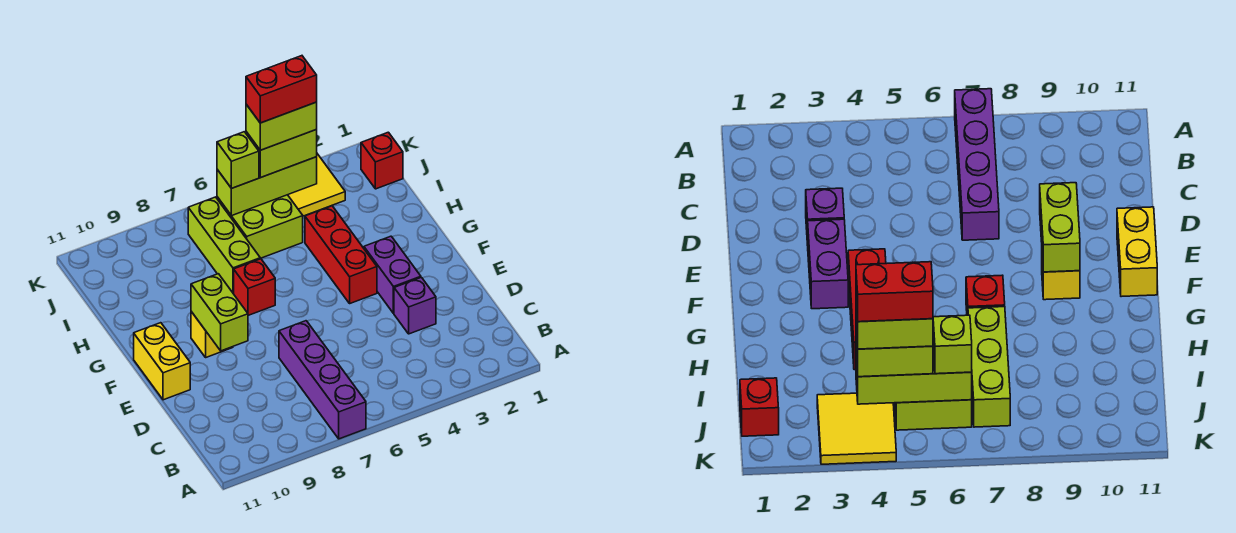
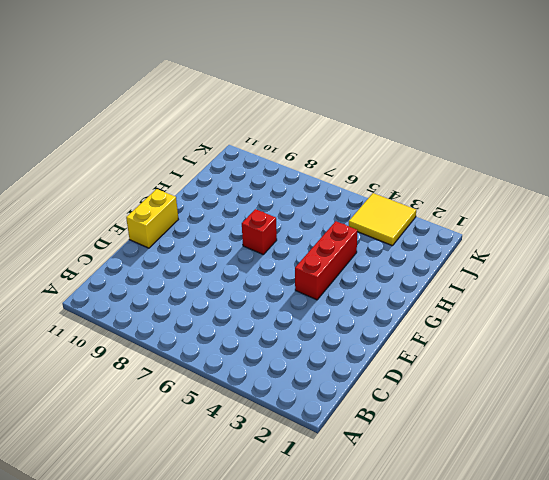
none -> purple brick A7:D7 level 1
none -> purple brick D3 level 1
none -> purple brick E3:F3 level 1

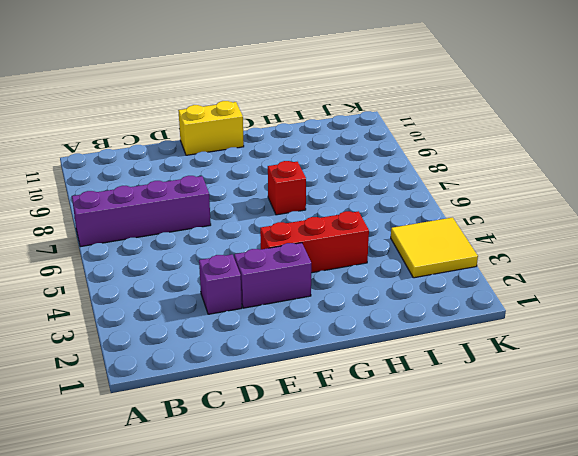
none -> yellow brick F9 level 1
none -> lime brick H7:J7 level 1
none -> lime brick I5:J6 level 1

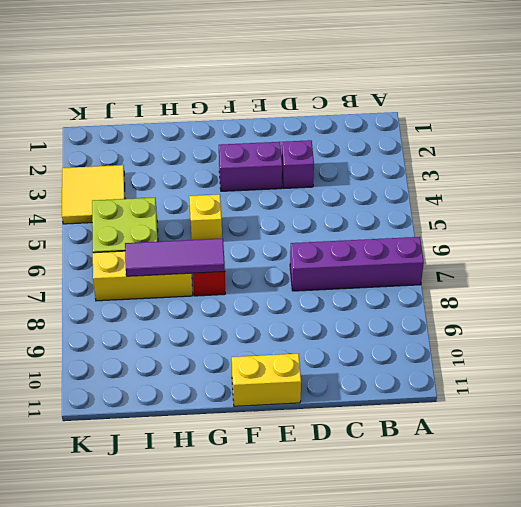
yellow brick G5 level 1 -> yellow brick F9 level 1
purple tile G7:I7 level 2 -> none
yellow brick H7:J7 level 1 -> lime brick H7:J7 level 1
none -> red brick F4:H4 level 1
none -> red brick J1 level 1
none -> lime brick E9:F9 level 2

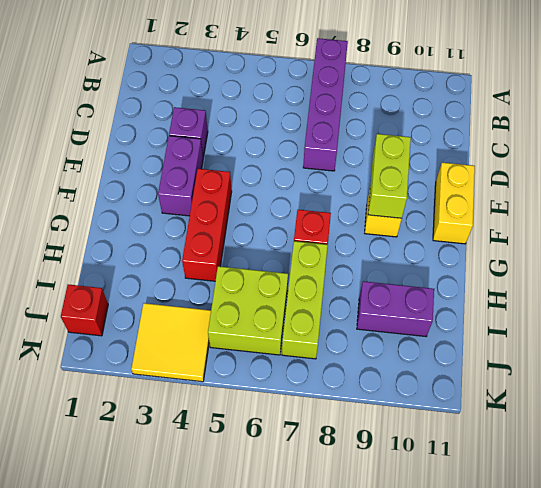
purple brick I9:I10 level 1 -> none
none -> lime brick J4:J6 level 2
none -> lime brick J4:J5 level 3
none -> lime brick J6 level 3

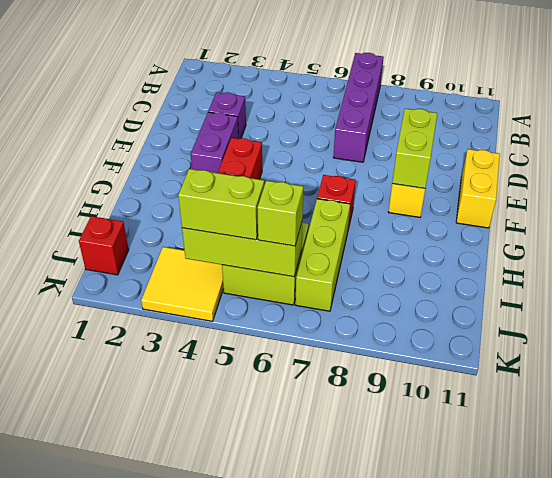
none -> lime brick J4:J5 level 4
none -> red brick J4:J5 level 5

